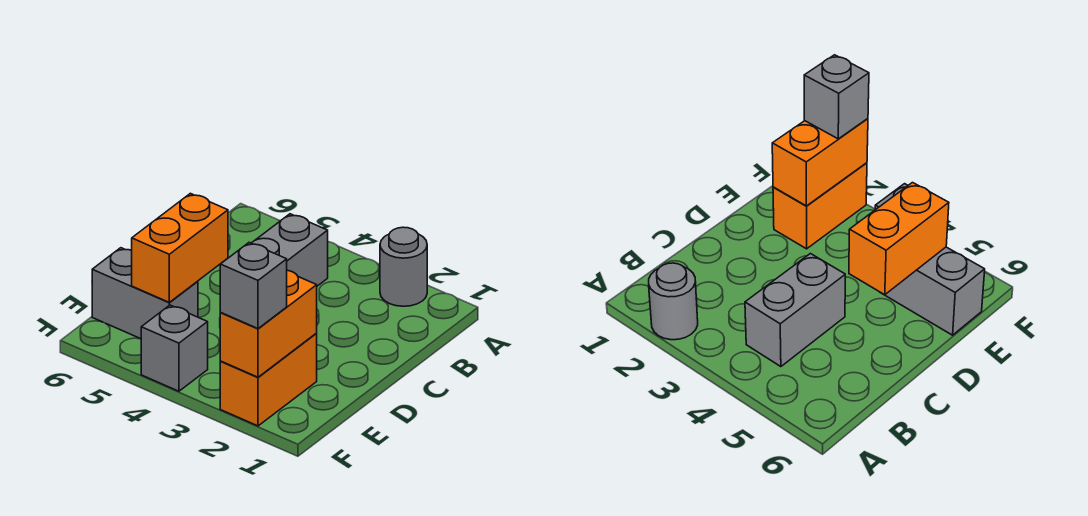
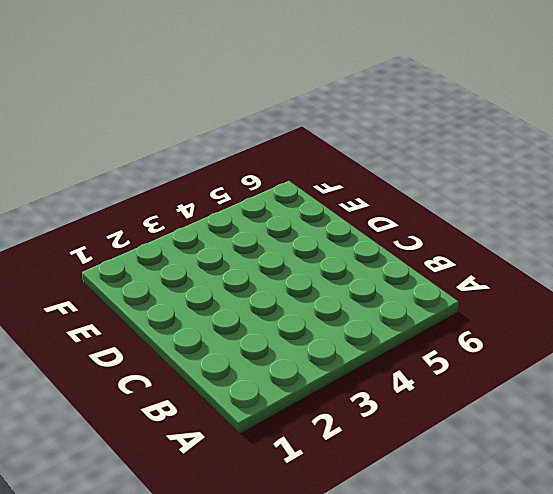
none -> grey round brick A2 level 1
none -> grey brick B4:C4 level 1

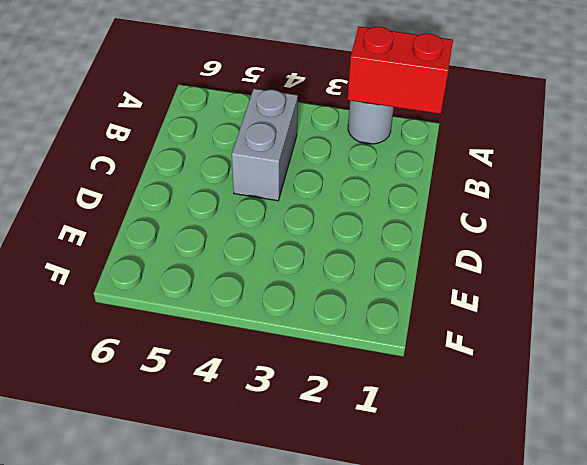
red brick A1:A2 level 2 -> none
none -> orange brick E2:F2 level 1
none -> grey brick E5:E6 level 1

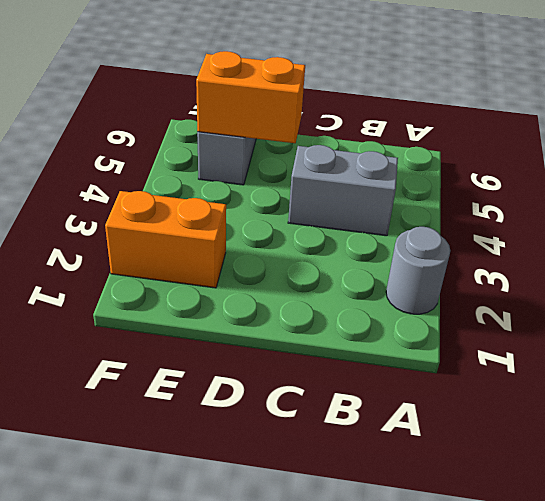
none -> grey brick F4 level 1
none -> orange brick E2:F2 level 2

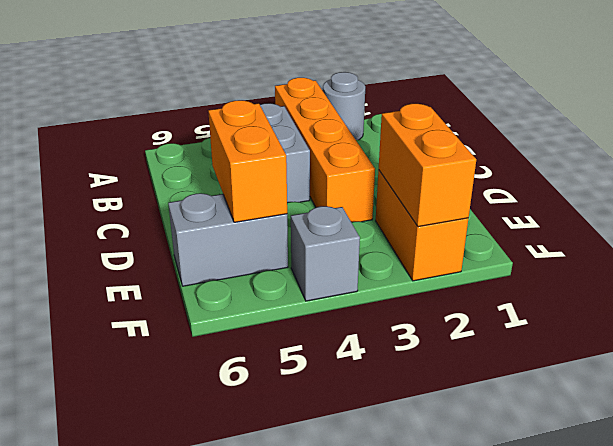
orange brick A3:D3 level 1 -> none
none -> grey brick F2 level 3

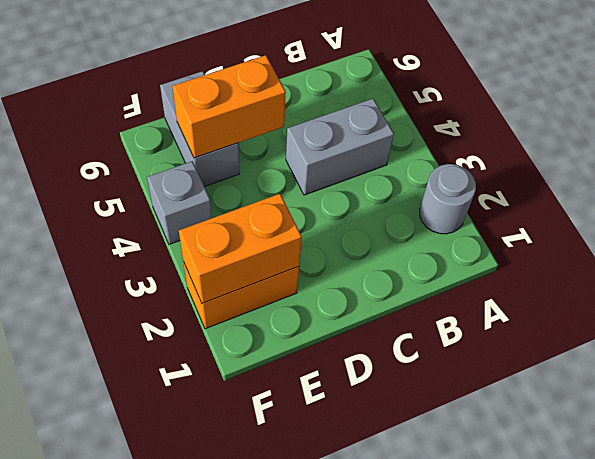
none -> grey brick F2 level 3

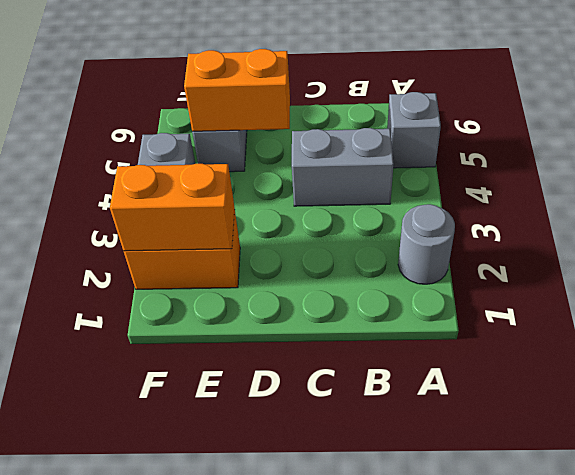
grey brick A5 level 1 -> grey brick F2 level 3

